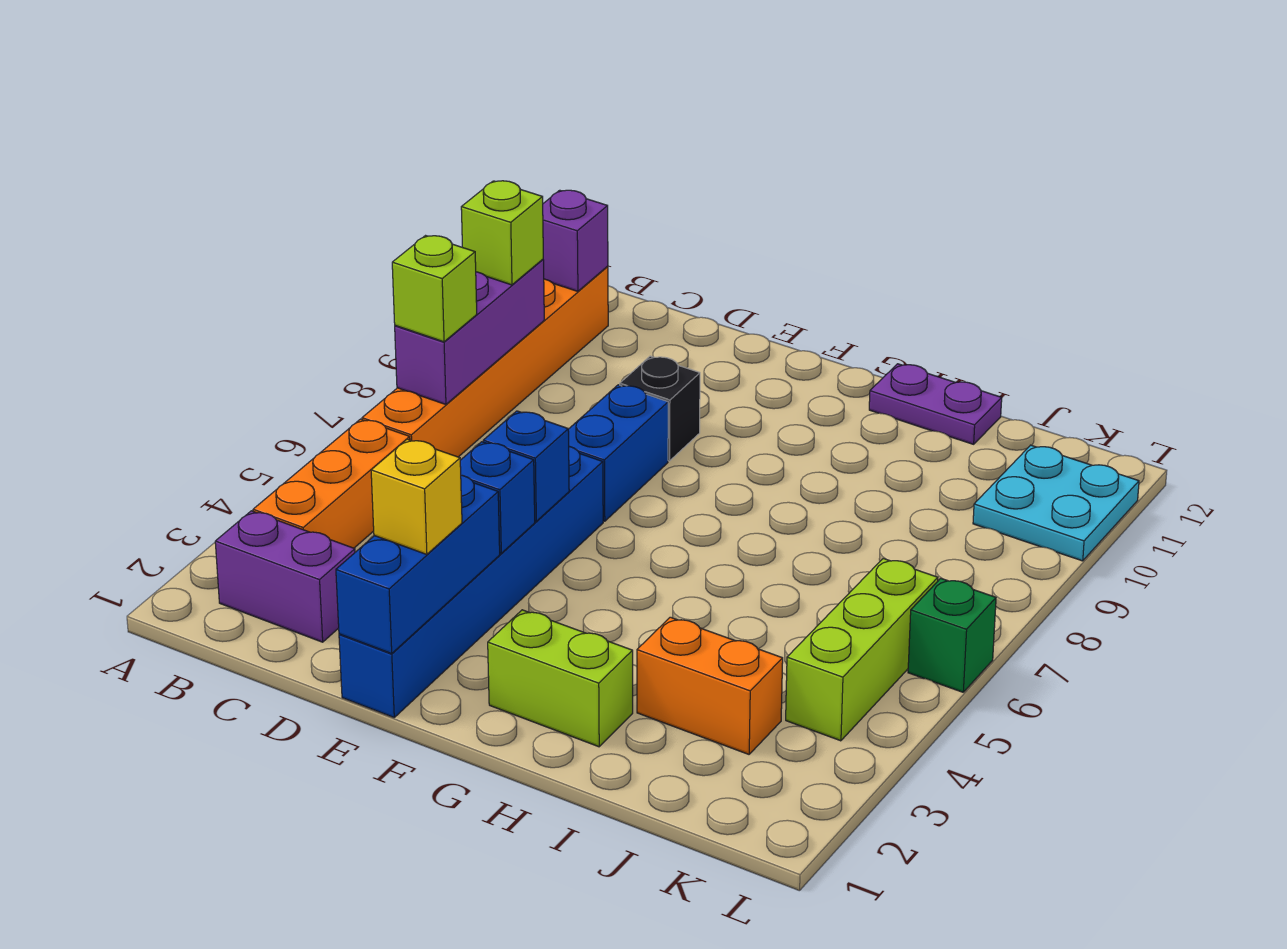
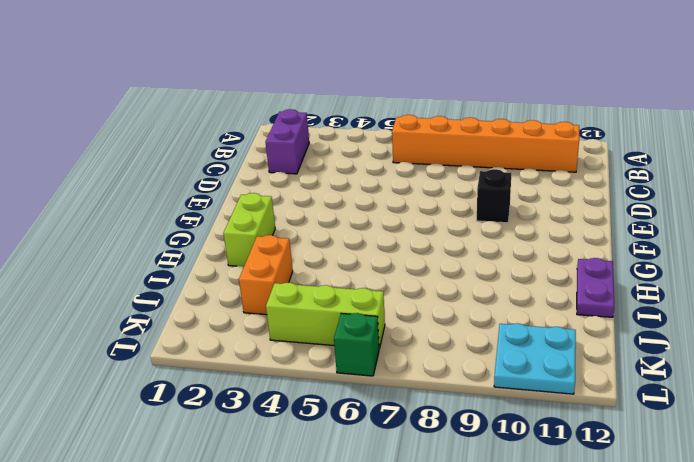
none -> orange brick B3:B5 level 1
none -> blue brick E1:E6 level 1
none -> blue brick E7:E8 level 1

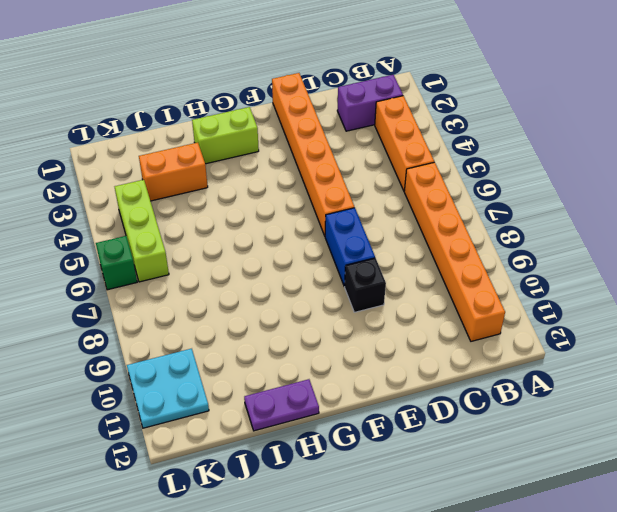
orange brick E1:E6 level 1 -> blue brick E1:E6 level 1
none -> purple brick B7:B9 level 2
none -> purple brick B11 level 2
none -> blue brick E1:E3 level 2

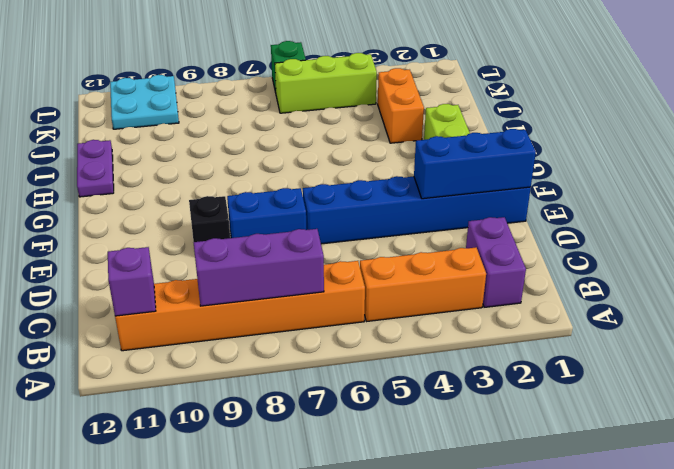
none -> blue brick E4 level 2
none -> blue brick E5 level 2
none -> lime brick B7 level 3

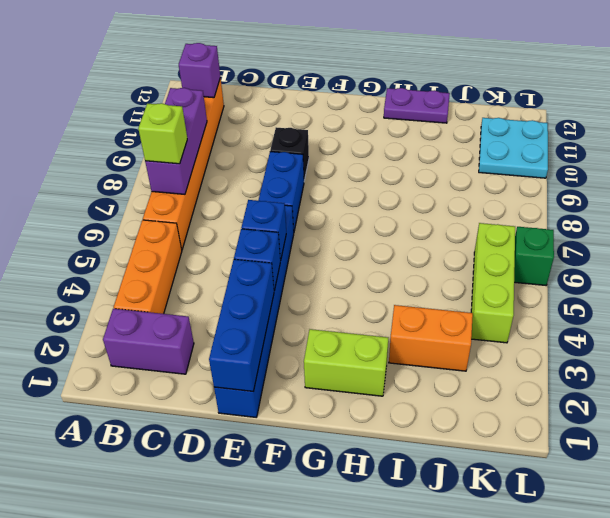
none -> lime brick B9 level 3
none -> yellow brick E2 level 3

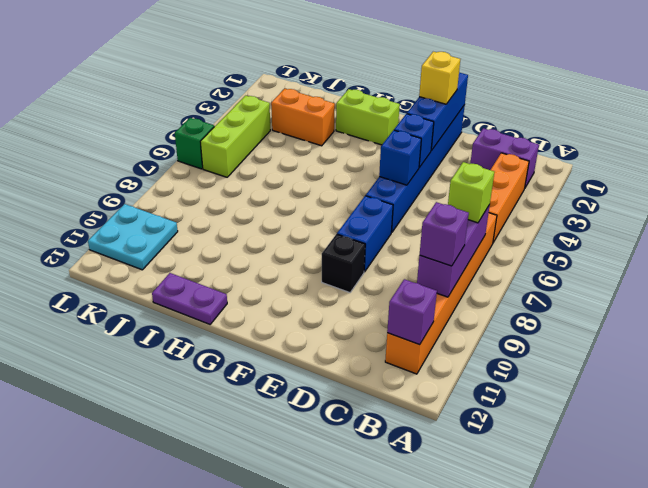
purple brick B9 level 3 -> lime brick B9 level 3

